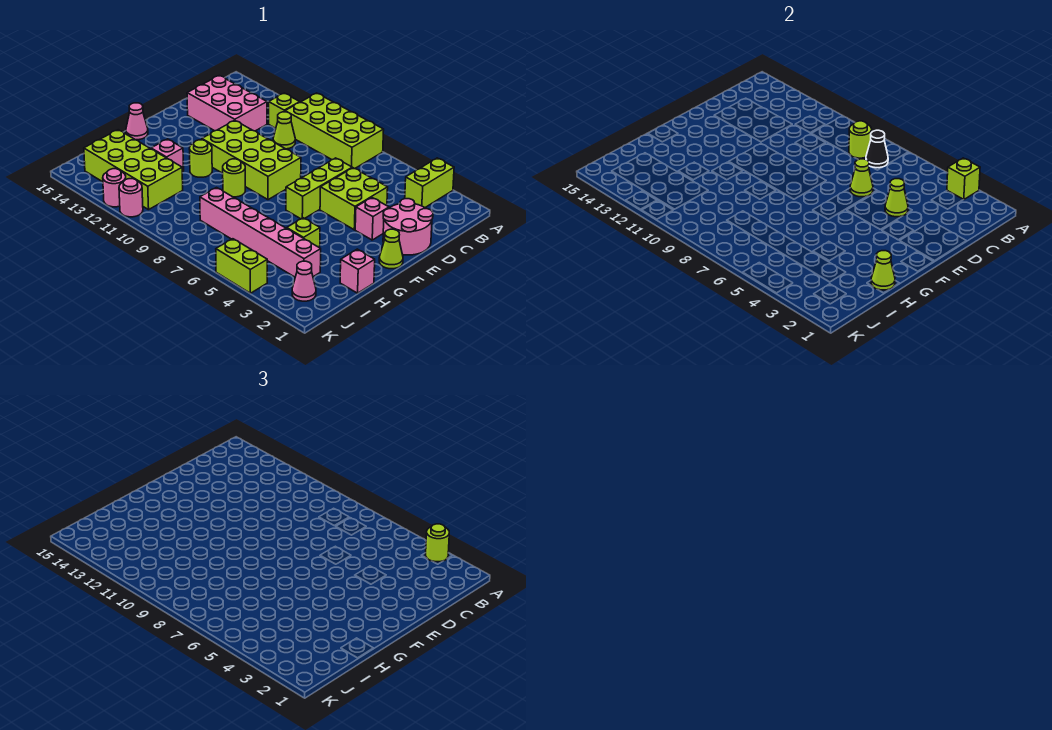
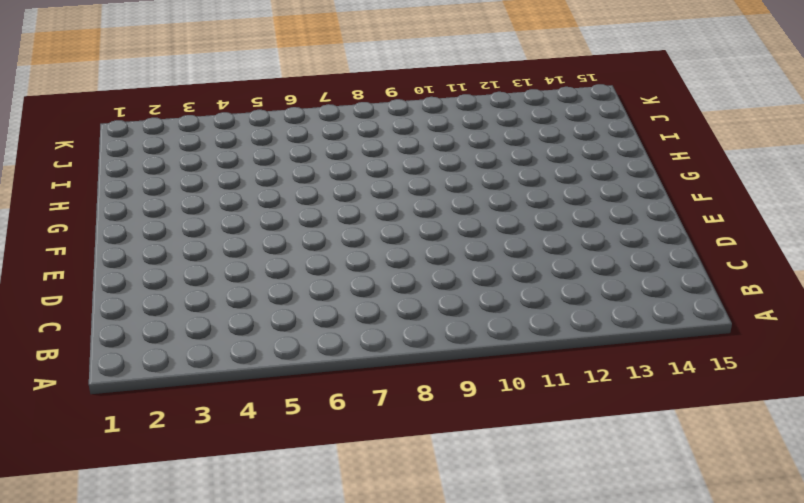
none -> lime brick A3:B3 level 1
none -> lime brick A7:B10 level 1
none -> lime brick B11 level 1
none -> lime cone C10 level 1

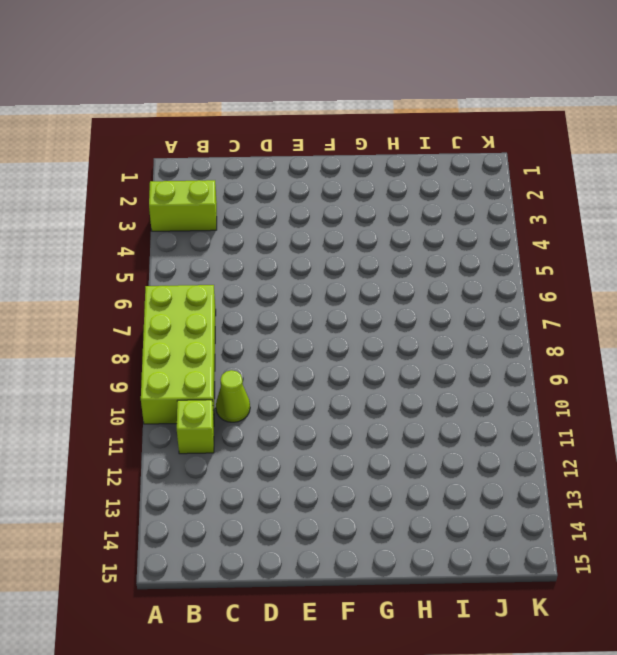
none -> pink brick C12:D14 level 1
none -> pink round brick D1:E2 level 1
none -> lime brick D4:E5 level 1
none -> lime brick D6:F6 level 1

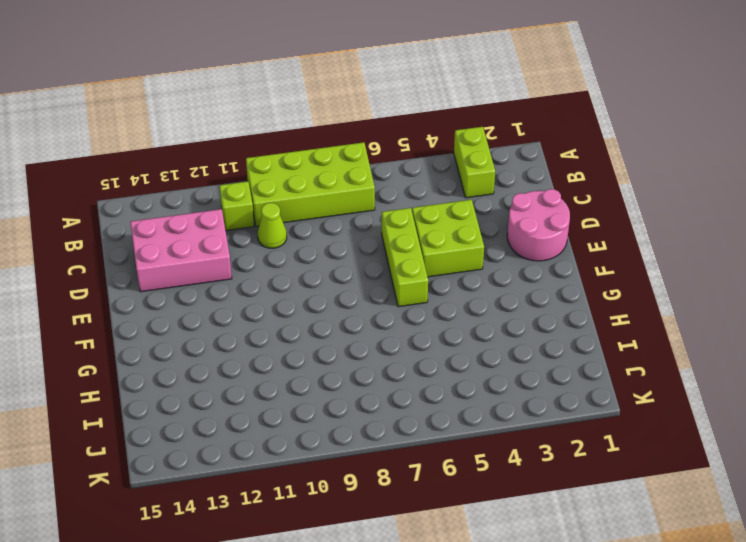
none -> pink brick E3 level 1
none -> lime brick E8:F11 level 1
none -> lime cone F1 level 1
none -> lime round brick G9 level 1

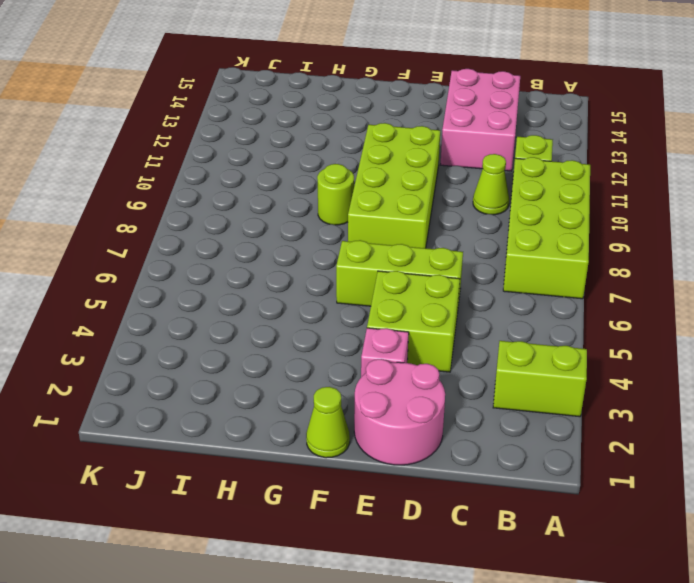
none -> lime round brick G11 level 1
none -> pink cone G15 level 1
none -> pink brick H1 level 1
none -> lime brick H4 level 1

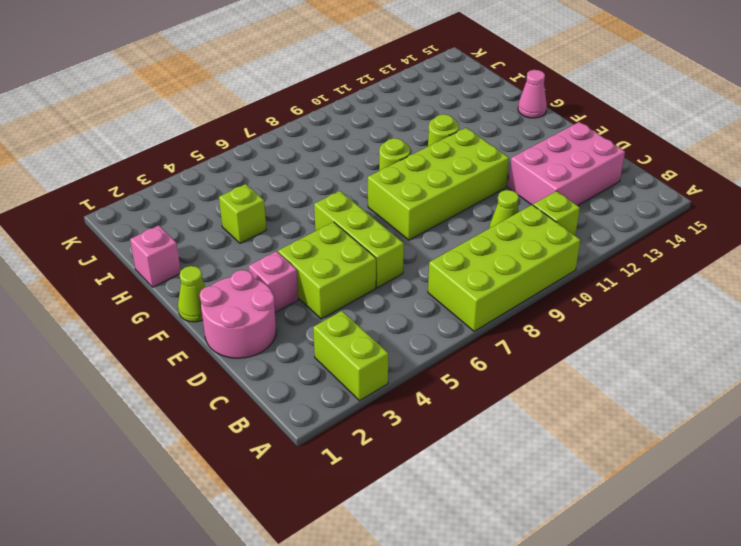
none -> pink brick H12 level 1
none -> pink brick I3:I8 level 1
none -> lime brick I11:J14 level 1
none -> pink cone J2 level 1

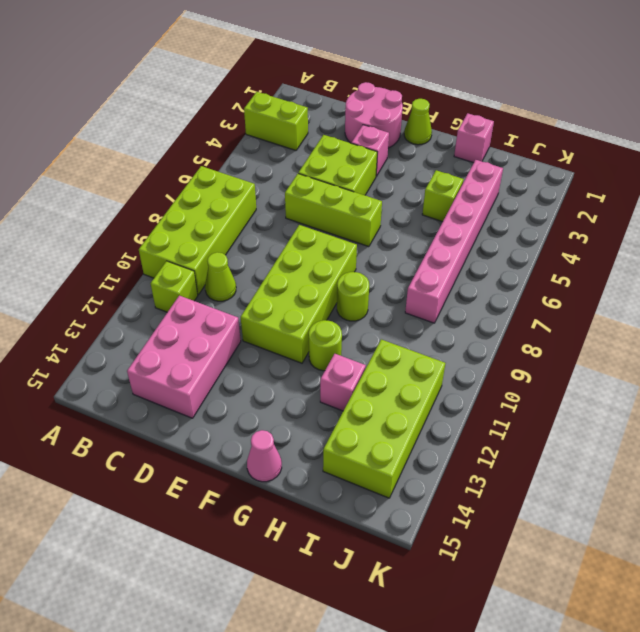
none -> pink cone J2 level 1
none -> lime brick K4:K5 level 1
none -> pink round brick K11 level 1
none -> pink round brick K12 level 1

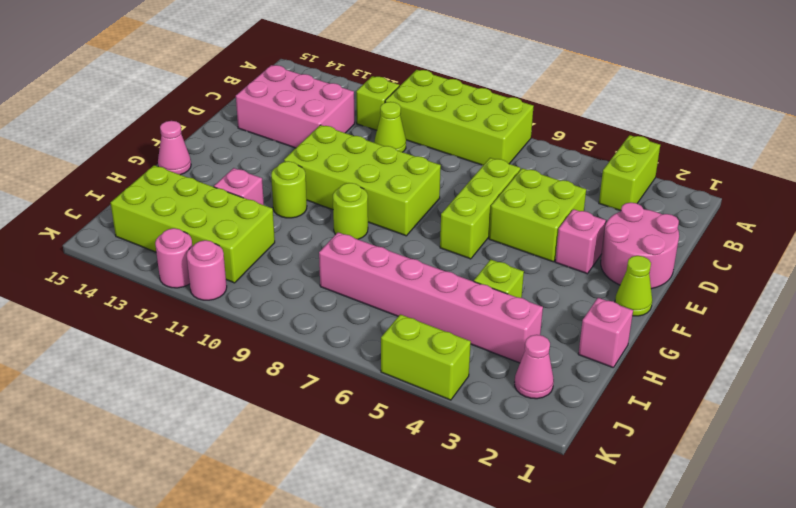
none -> lime brick A3 level 2
none -> black cone B7 level 2
none -> lime round brick B8 level 2
none -> lime cone D4 level 2

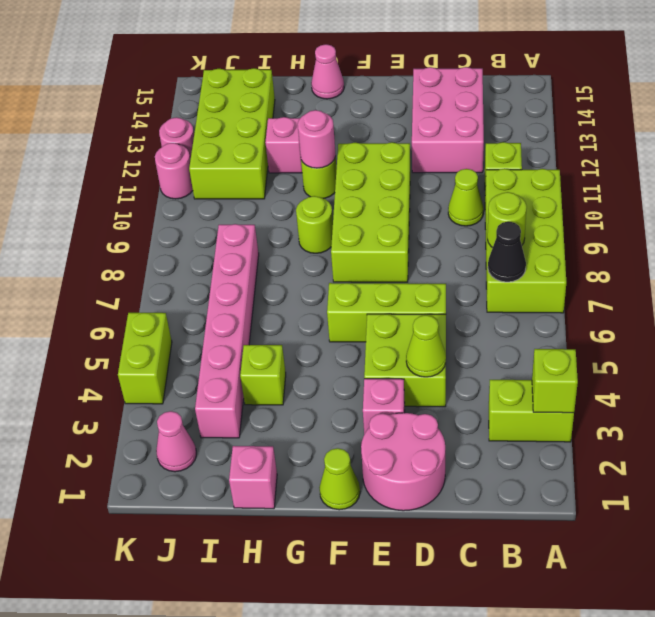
pink round brick G11 level 2 -> none
none -> lime cone D6 level 2
none -> lime cone H1 level 2
none -> lime round brick A3 level 3

